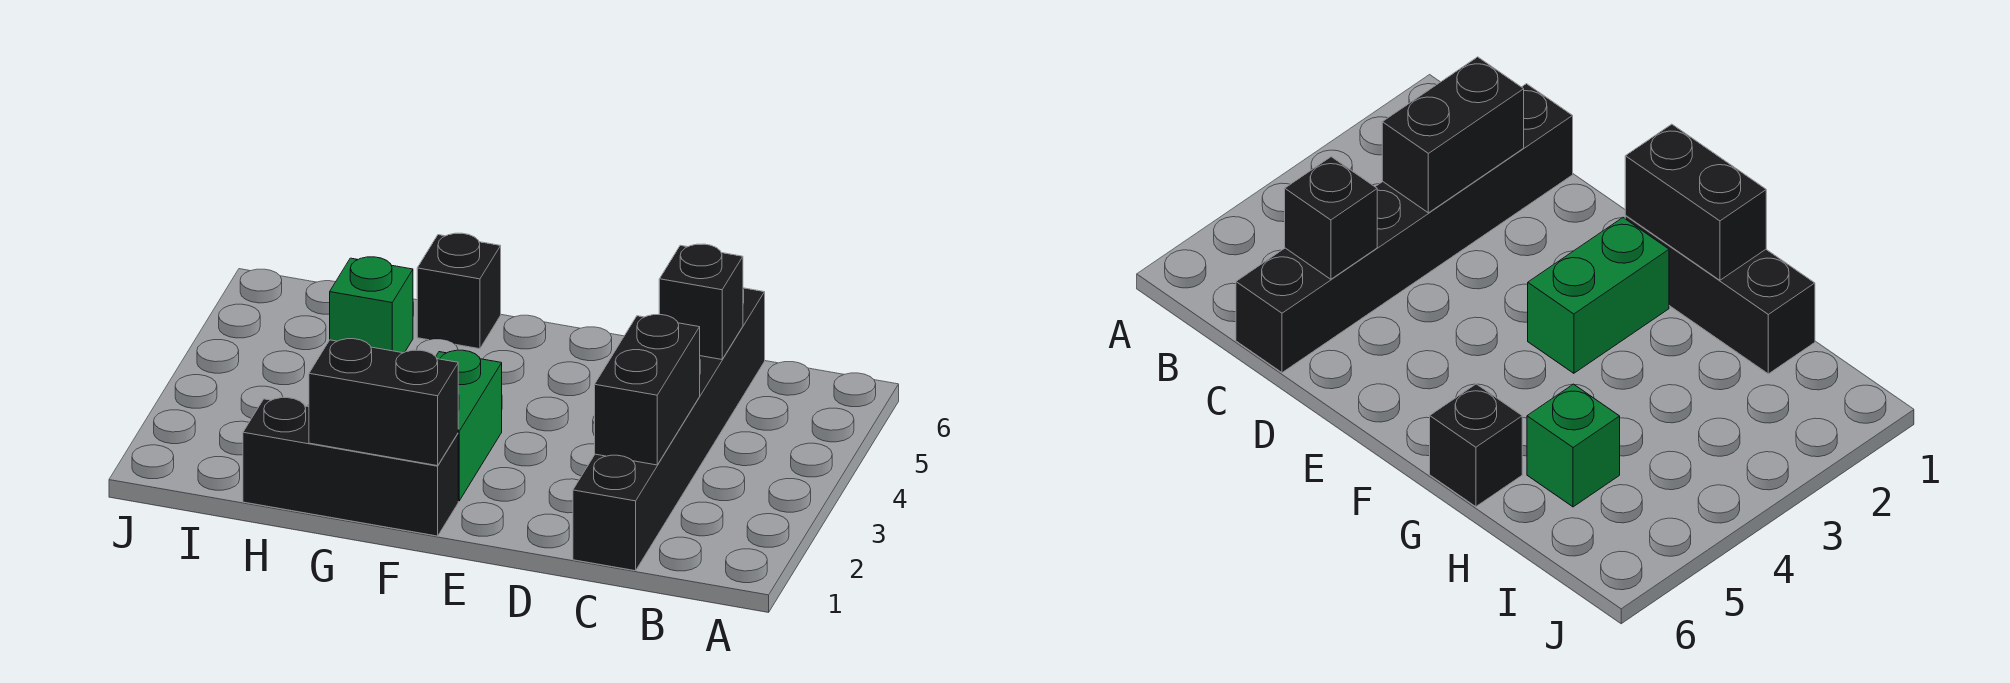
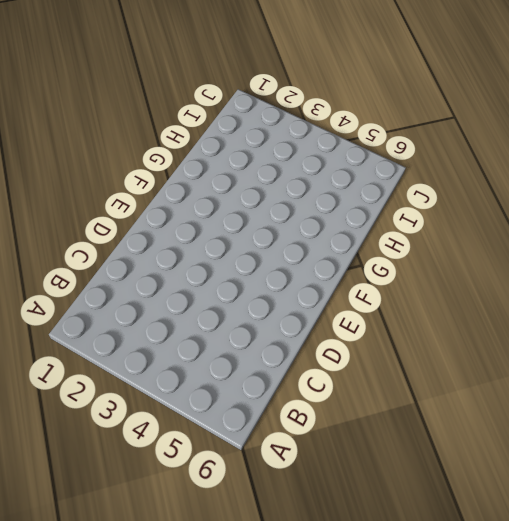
none -> black brick C1:C6 level 1
none -> black brick F1:H1 level 1

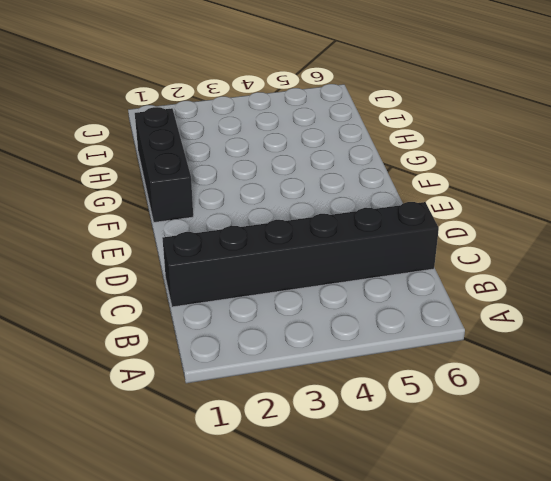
none -> green brick F2:F3 level 1
none -> black brick G6 level 1

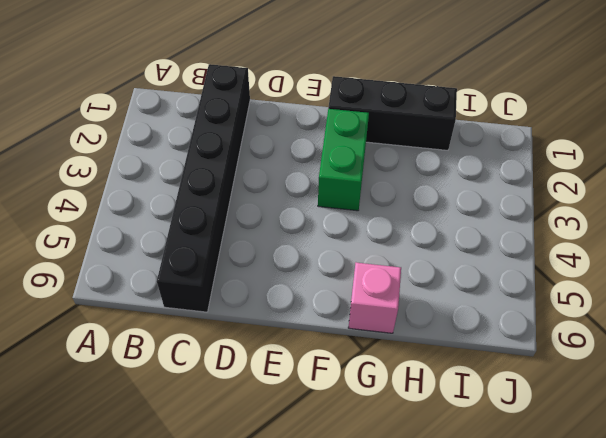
pink brick G6 level 1 -> black brick G6 level 1
none -> green brick H5 level 1
none -> black brick C2:C3 level 2

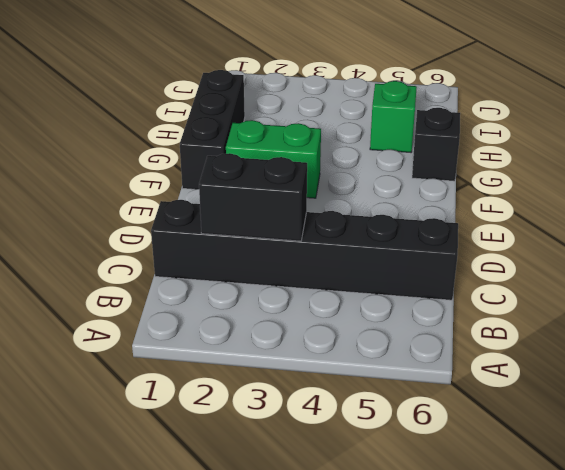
none -> black brick C5 level 2
none -> black brick F1:G1 level 2

